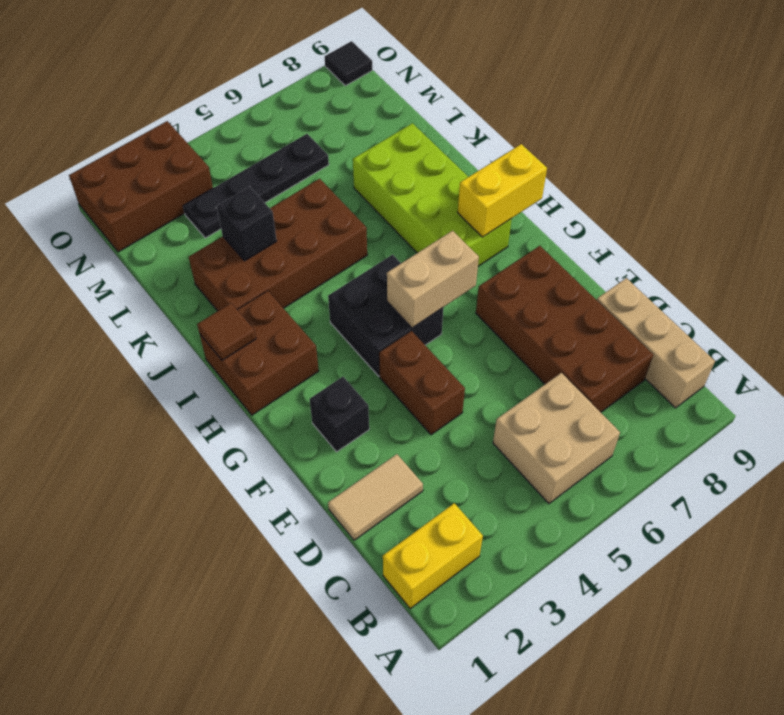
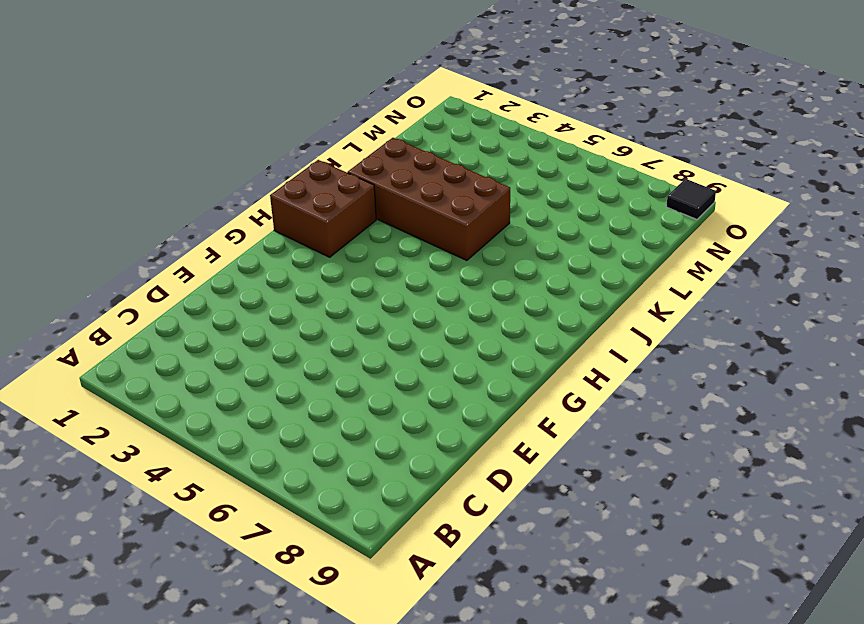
none -> yellow brick B1:B2 level 1
none -> tan brick B5:C6 level 1
none -> tan brick B9:D9 level 1

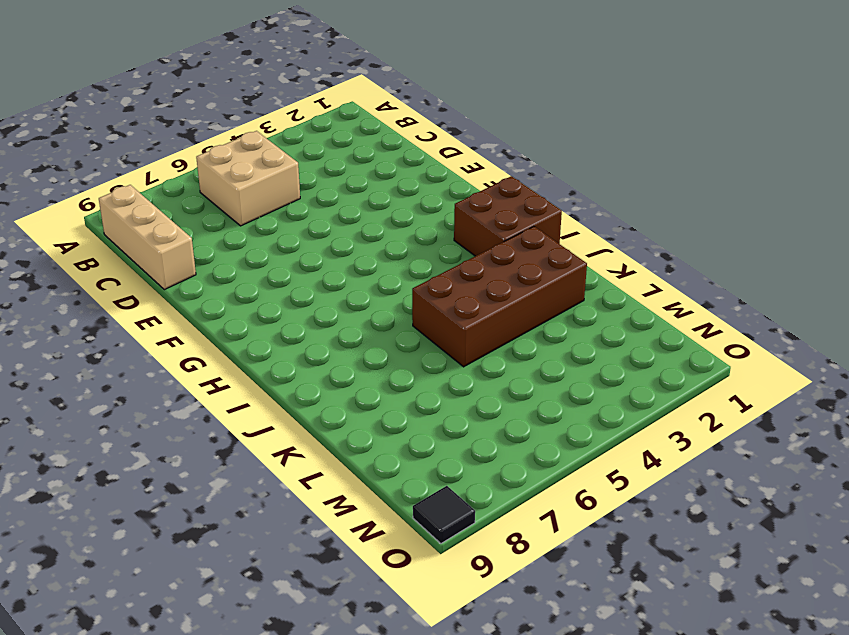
none -> yellow brick B1:B2 level 1
none -> brown brick C7:F8 level 1
none -> tan tile D1:D2 level 1

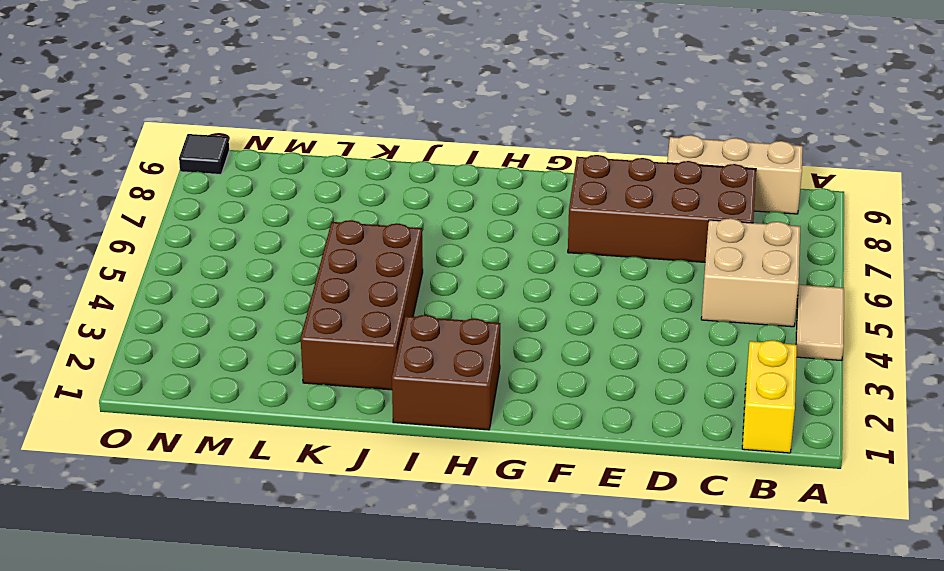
tan tile A4:A5 level 1 -> tan tile D1:D2 level 1
none -> brown brick E4:F4 level 1
none -> black brick F2 level 1
none -> black brick G4:H5 level 1

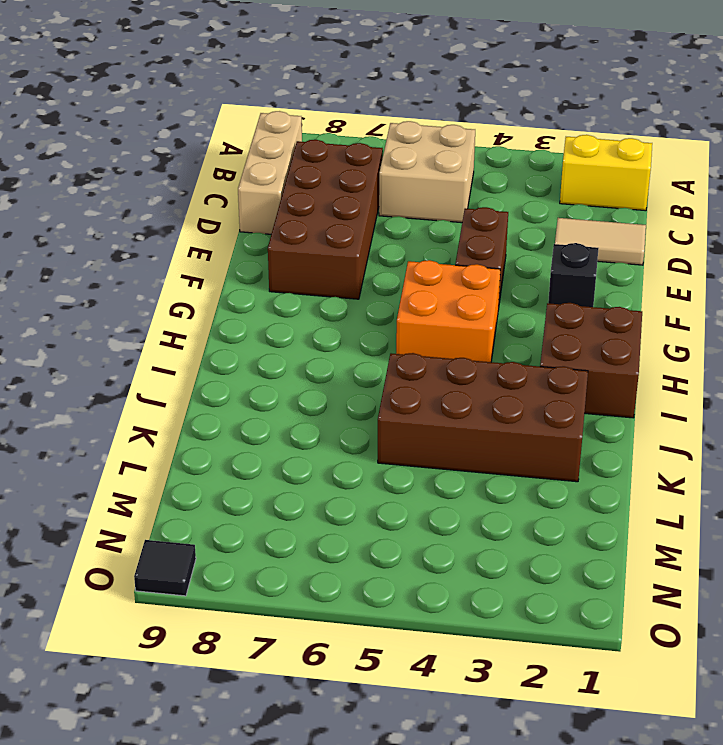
orange brick G4:H5 level 1 -> black brick G4:H5 level 1
none -> lime brick H7:K8 level 1
none -> black plate M3:M6 level 1
none -> brown brick N1:O3 level 1

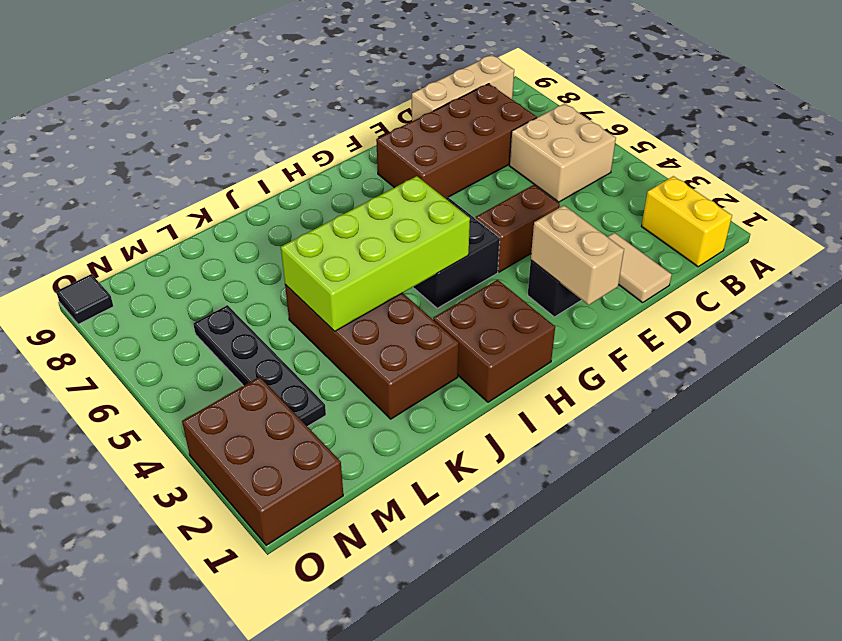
tan brick F1:F2 level 2 -> tan brick G5:G6 level 2
lime brick H4:K5 level 2 -> lime brick H7:K8 level 1
none -> yellow brick H8:H9 level 2
none -> brown tile I1 level 2
none -> black brick K3 level 2

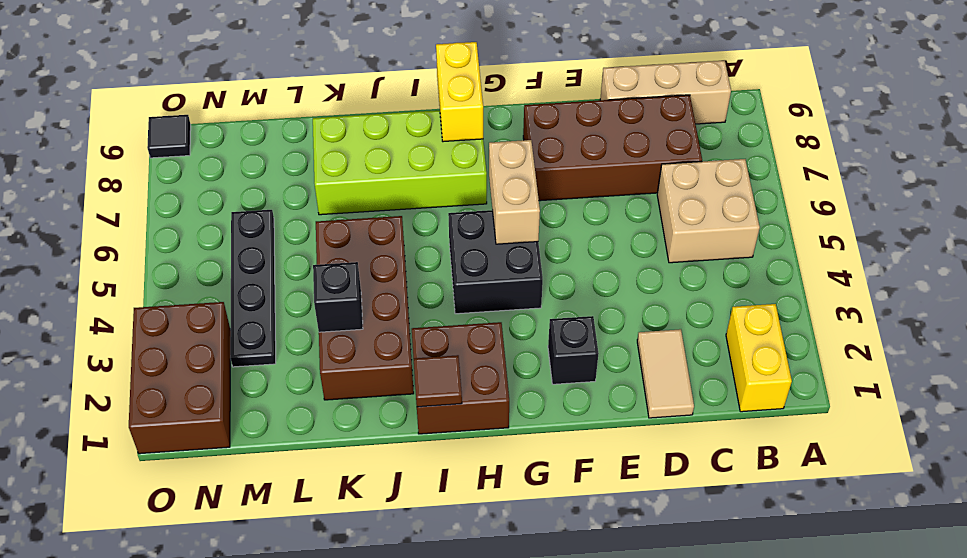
none -> brown brick E4:F4 level 1

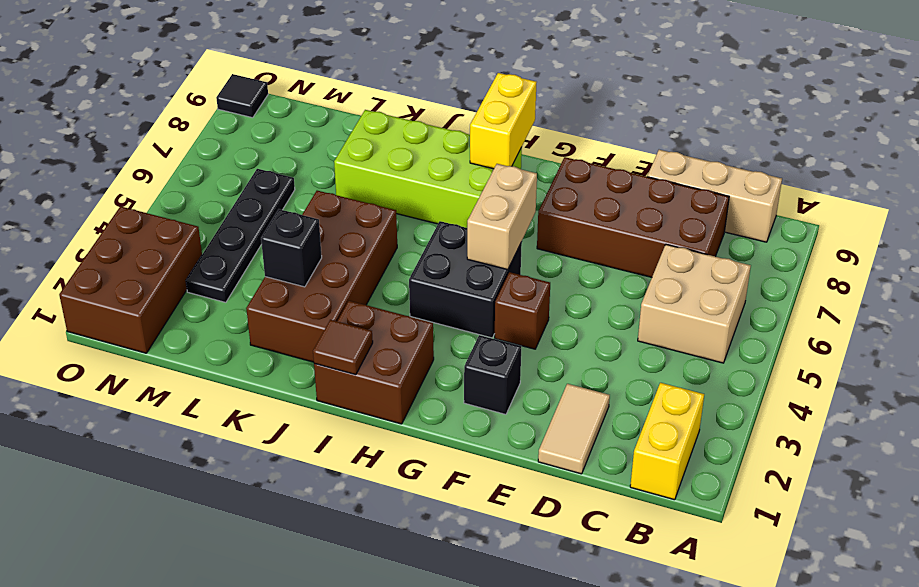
brown brick F4 level 1 -> brown brick E4:F4 level 1

